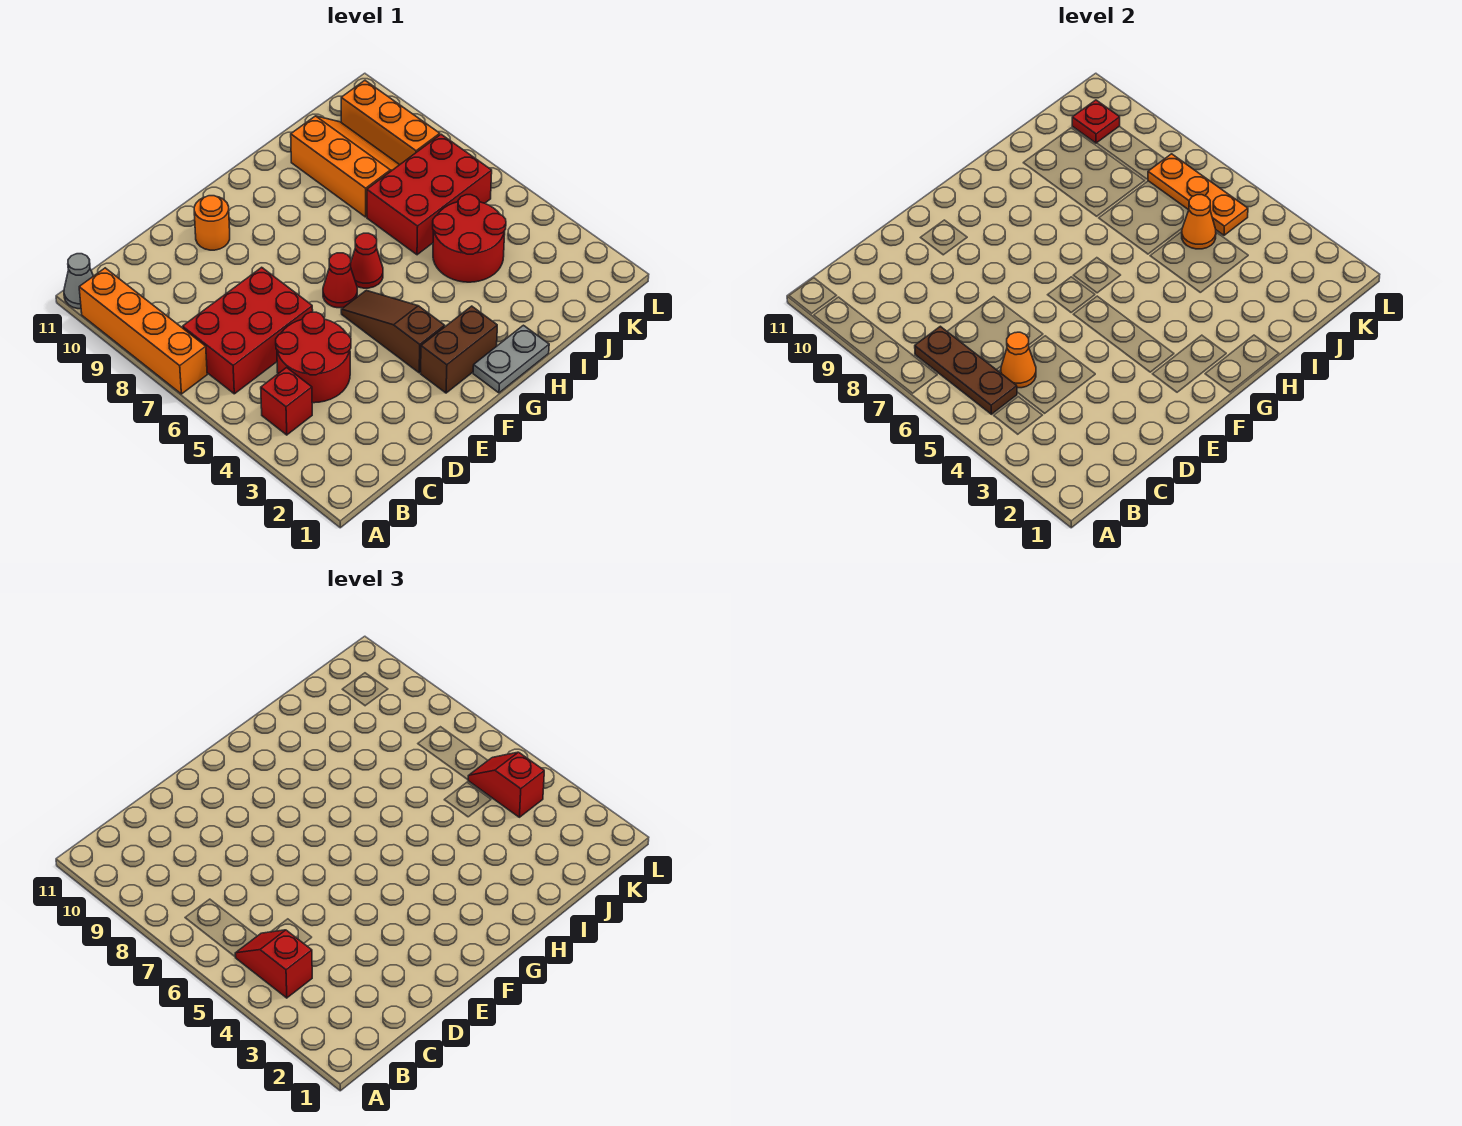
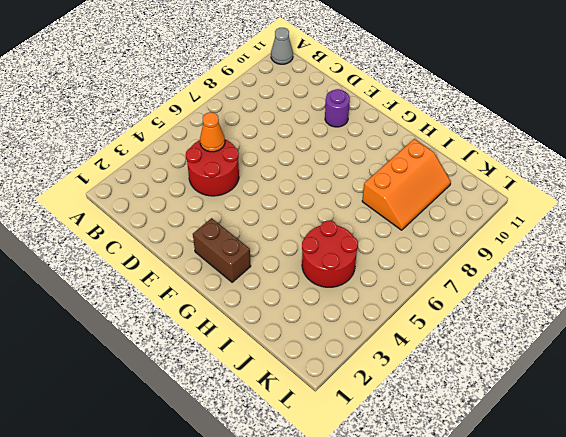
purple round brick E10 level 1 -> orange round brick E10 level 1
none -> orange brick A7:A10 level 1
none -> red brick B4 level 1
none -> red brick B6:D7 level 1

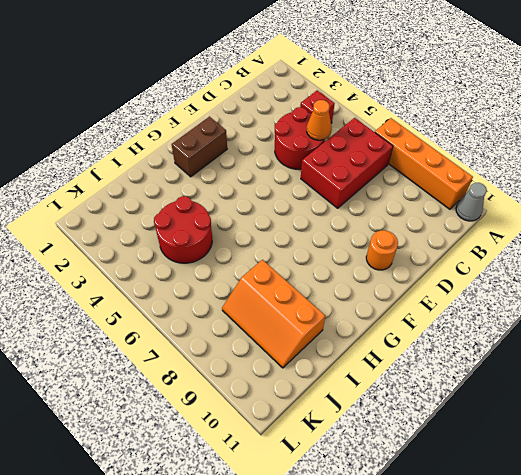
none -> brown slope F3:F5 level 1 top 3
none -> red cone F6 level 1
none -> grey plate G1:H1 level 1

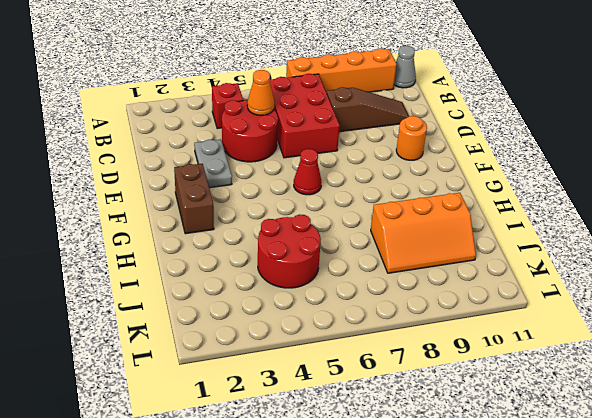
brown slope C8:C10 level 1 top 8 -> brown slope F3:F5 level 1 top 3
grey plate D3:E3 level 1 -> grey plate G1:H1 level 1
none -> red cone G6 level 1
none -> red brick I6:K7 level 1
none -> orange brick K8:K10 level 1

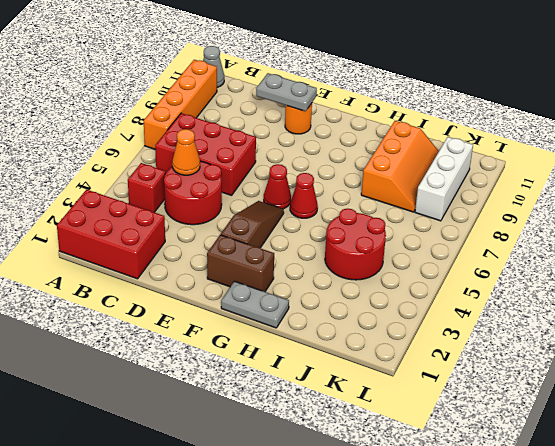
red brick A1:C2 level 1 -> red brick I6:K7 level 1
grey plate D10:E10 level 2 -> none
white brick K8:K10 level 1 -> orange brick K8:K10 level 1
none -> brown plate B5:B7 level 2
none -> orange cone J5 level 2
none -> orange plate K5:K7 level 2

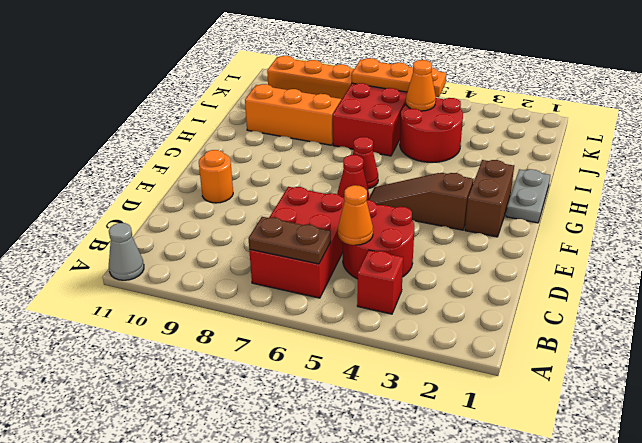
brown plate B6:B7 level 2 -> brown plate B5:B7 level 2
none -> orange brick A7:A10 level 1
none -> red plate K10 level 2
none -> red slope B4:B5 level 3 top 4

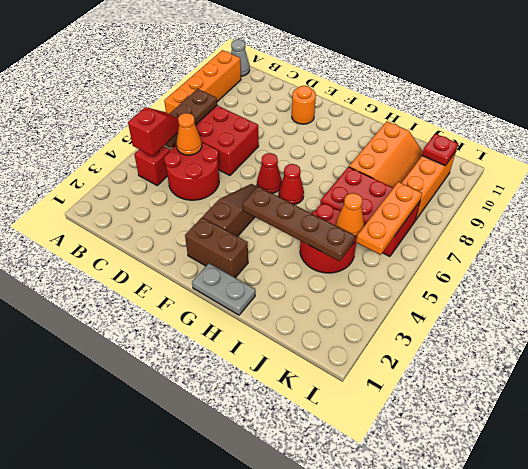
brown plate G4:J4 level 2 -> none
none -> red slope K4:K5 level 3 top 4

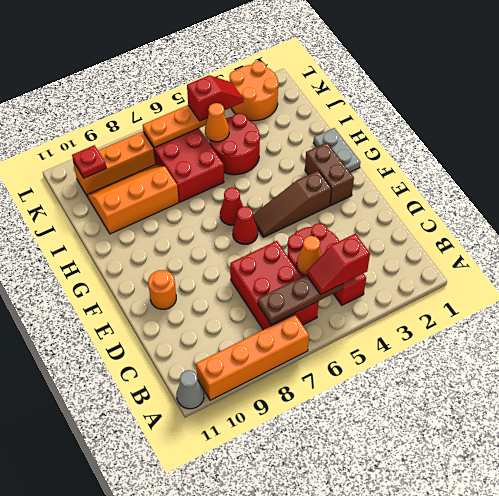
orange round brick K2:L3 level 1 -> none
red slope K4:K5 level 3 top 5 -> red slope K4:K5 level 3 top 4

